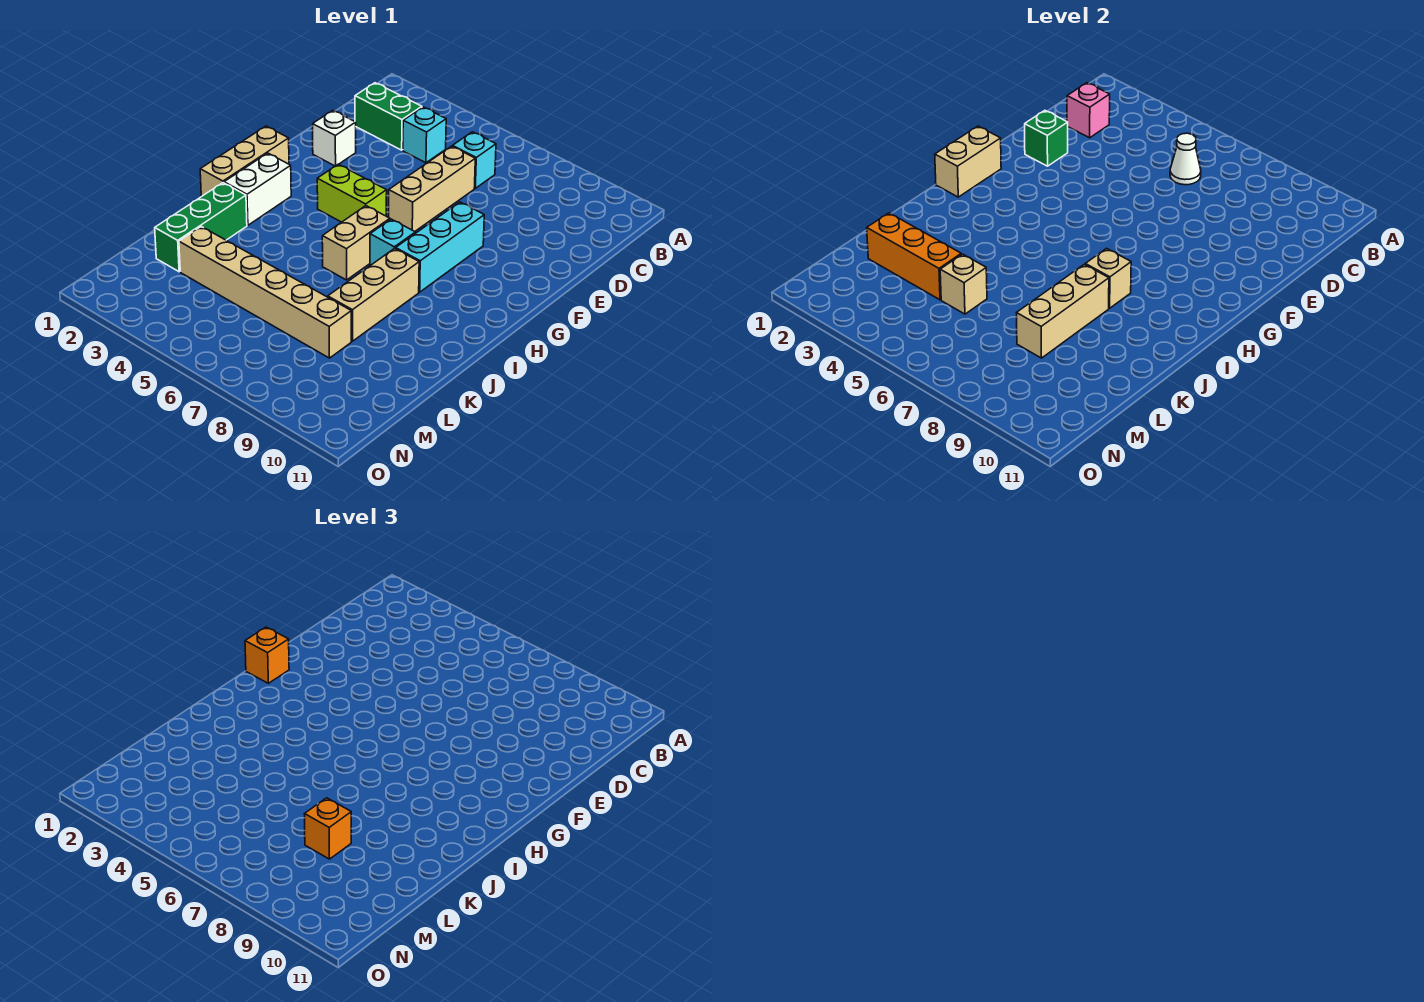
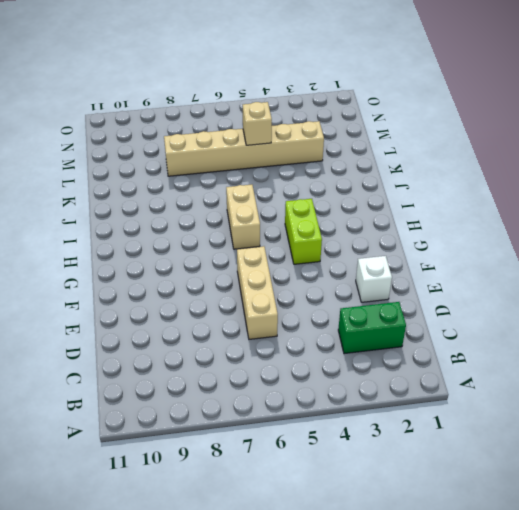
lime brick G4:H4 level 1 -> lime brick G4:G5 level 1
none -> cyan brick C4 level 1
none -> cyan brick C6 level 1
none -> cyan brick F8:H8 level 1

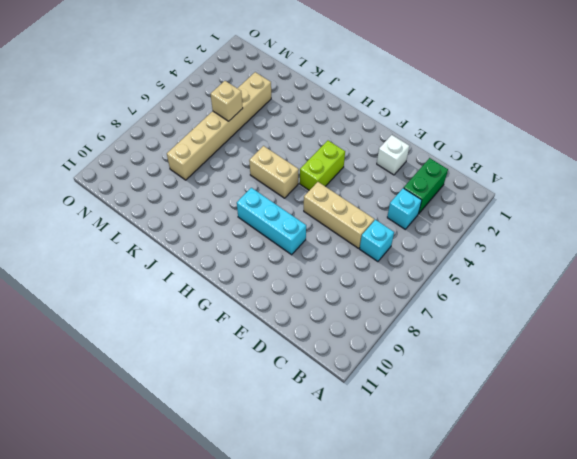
none -> tan brick G1:I1 level 1
none -> white brick H2:I2 level 1
none -> cyan brick H7 level 1

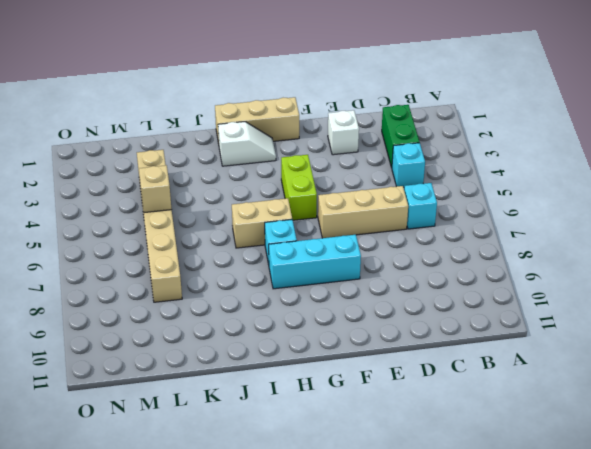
white slope H2:I2 level 1 top I -> white brick H2:I2 level 1
none -> tan brick I8:K8 level 1
none -> green brick J2:L2 level 1
none -> pink brick C2 level 2

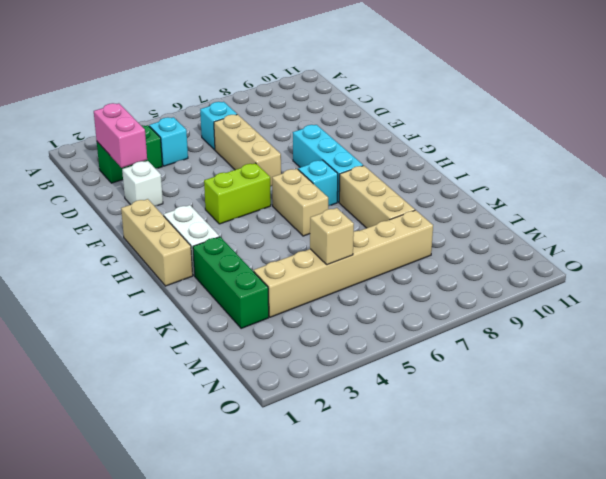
pink brick C2:D2 level 2 -> pink brick C2 level 2
none -> white cone C6 level 2
none -> green brick E2 level 2
none -> tan brick G1:H1 level 2

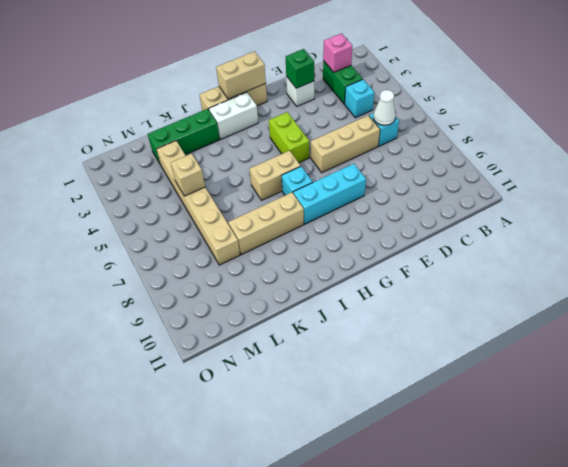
none -> tan brick I8 level 2
none -> tan brick J8:L8 level 2
none -> orange brick L2:L4 level 2

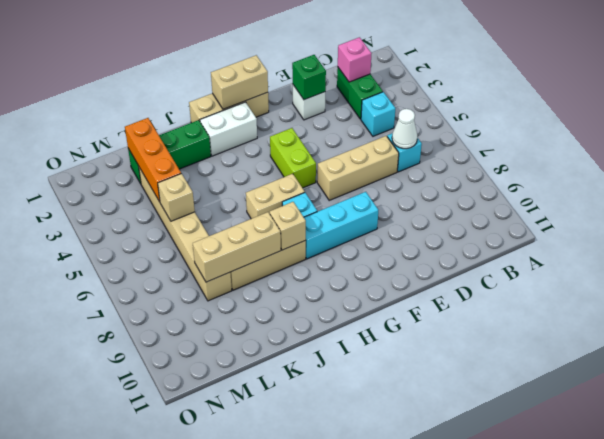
none -> orange brick G1 level 3
none -> orange brick L8 level 3

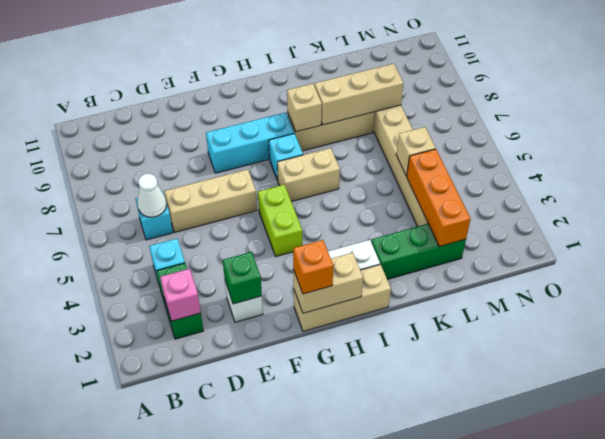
none -> orange brick L8 level 3

